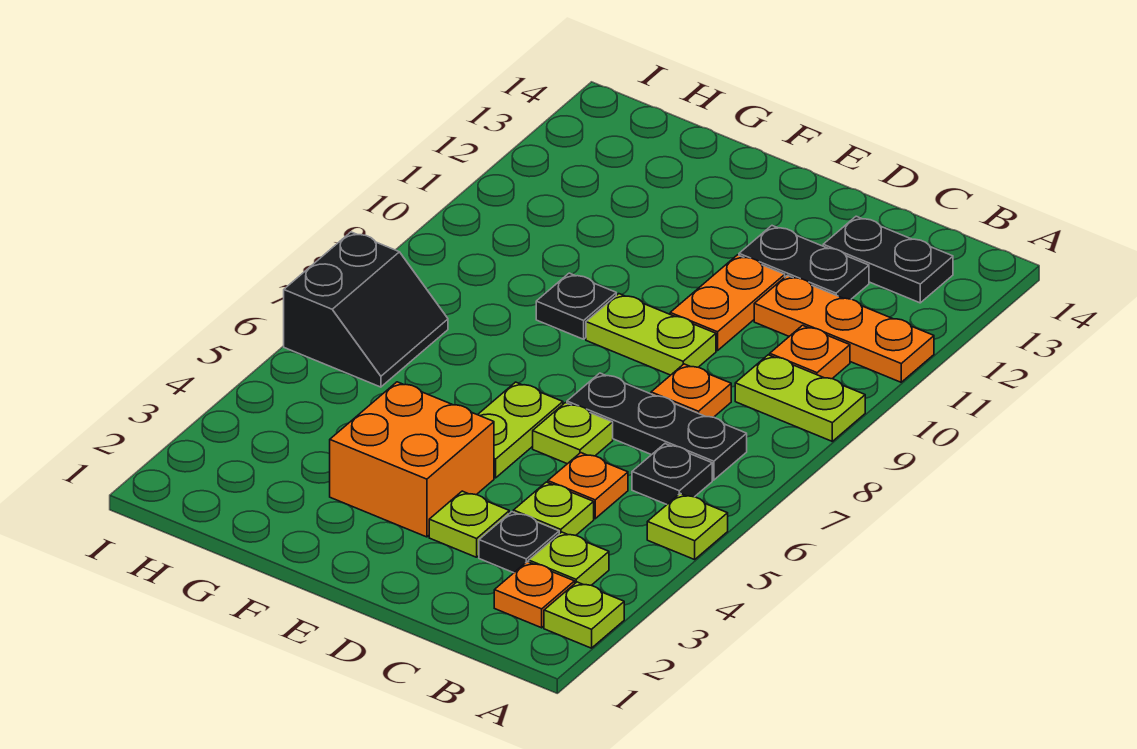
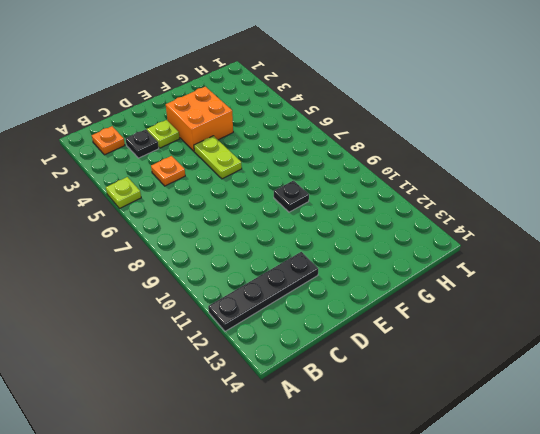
black plate A12:D12 level 1 -> black plate C12:D12 level 1
none -> lime plate A2 level 1
none -> lime plate A9:B9 level 1
none -> orange plate A11:C11 level 1

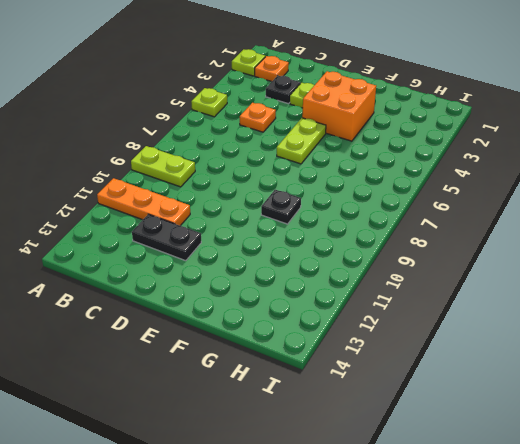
none -> lime plate B3 level 1
none -> black plate B6 level 1
none -> black plate B7:D7 level 1

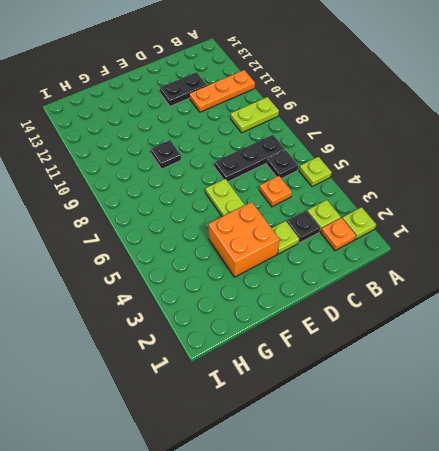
none -> orange plate B10 level 1
none -> black plate B13:C13 level 1
none -> lime plate C4 level 1

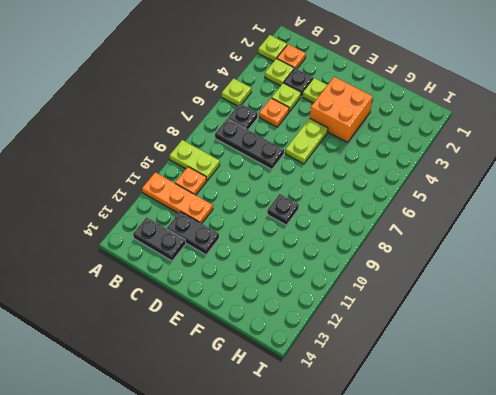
none -> orange plate C8 level 1
none -> lime plate D6 level 1
none -> lime plate D9:E9 level 1

